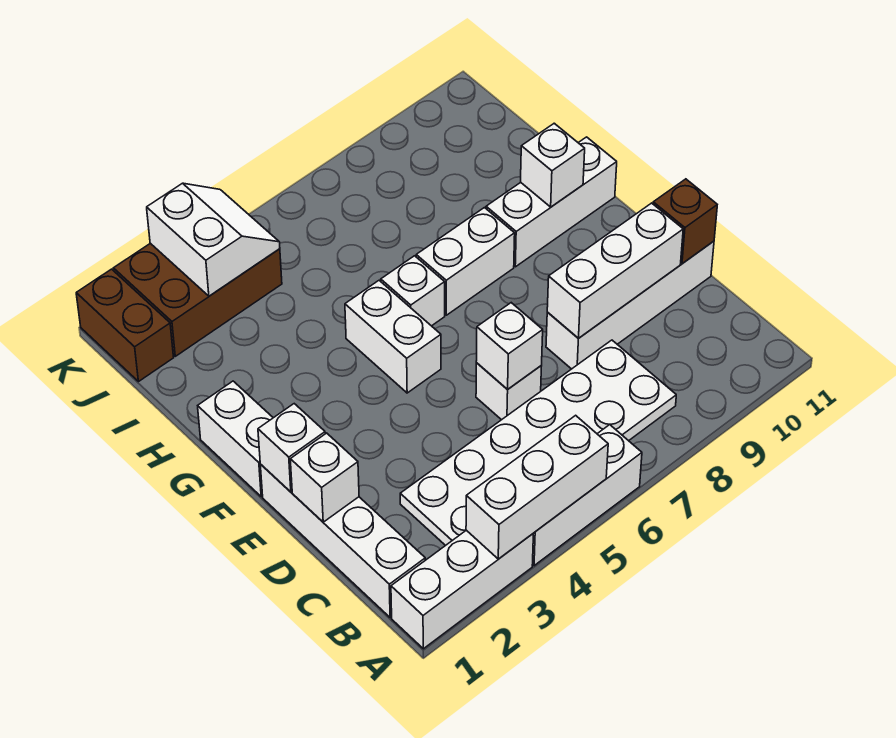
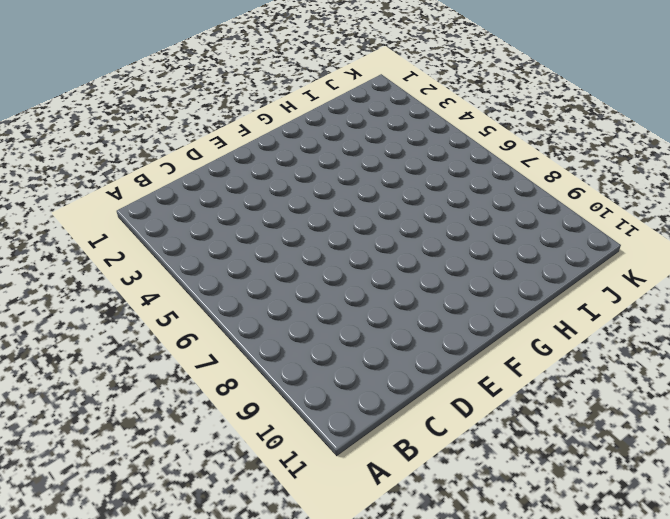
none -> white brick A1:A3 level 1
none -> white brick A4:A6 level 1
none -> white brick B1:E1 level 1

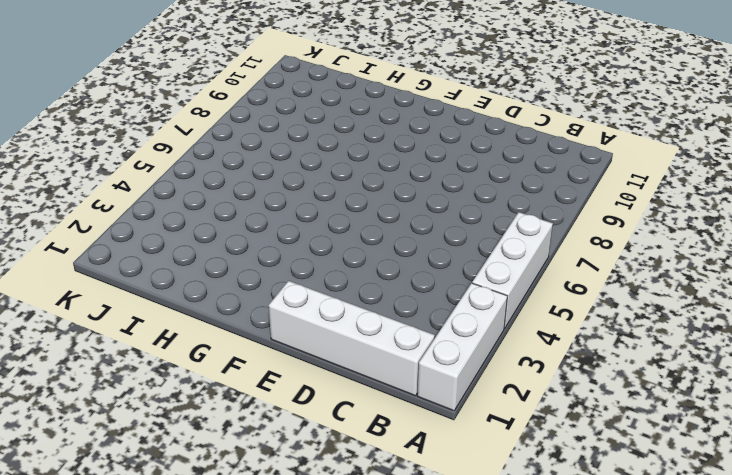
none -> white plate B3:C8 level 1
none -> white brick D6 level 1
none -> white brick D8:D11 level 1

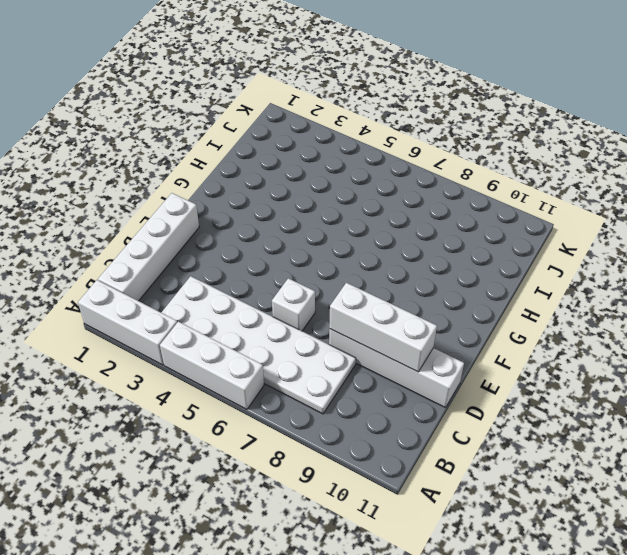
none -> white brick F1:G1 level 1
none -> white brick F5:G5 level 1
none -> white brick G6 level 1

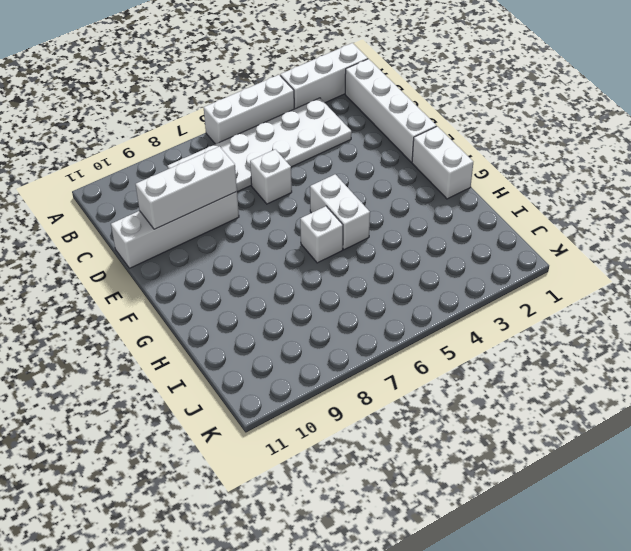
none -> white brick G7:G8 level 1
none -> white brick G9:G11 level 1
none -> brown brick J1:K1 level 1

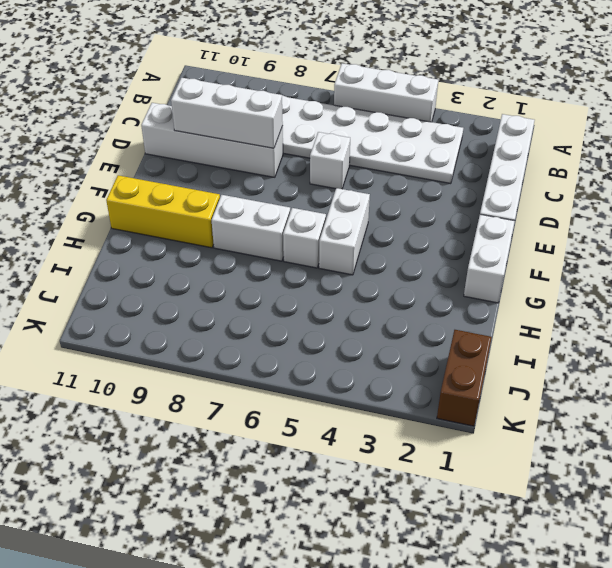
yellow brick G9:G11 level 1 -> white brick G9:G11 level 1
none -> white brick A1:A3 level 1
none -> brown brick J2:K4 level 1
none -> white brick A3:A5 level 2

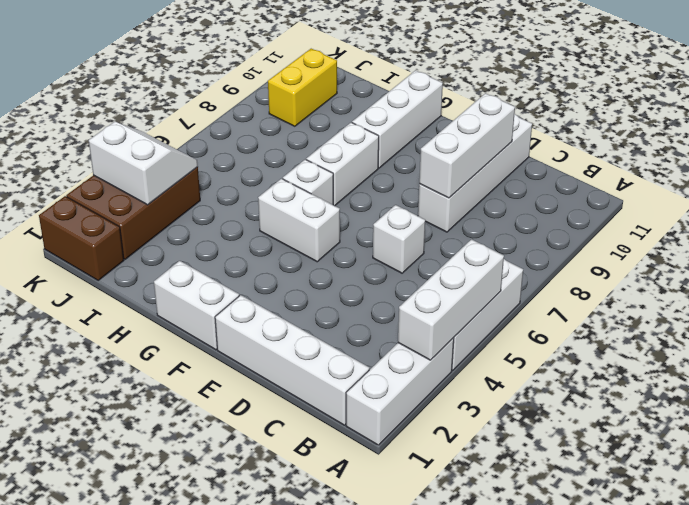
yellow brick J9:J10 level 1 -> none
none -> white plate B3:C8 level 1
none -> white brick D1 level 2
none -> white brick D6 level 2

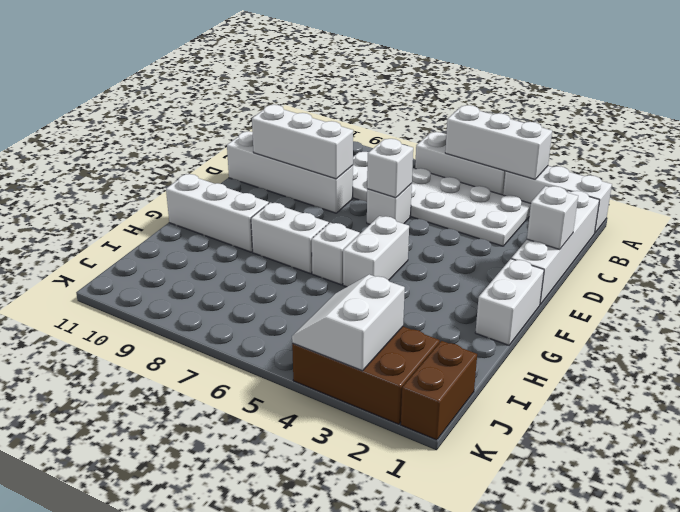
none -> brown brick D11 level 2
none -> white brick E1 level 2
none -> white brick G10 level 2

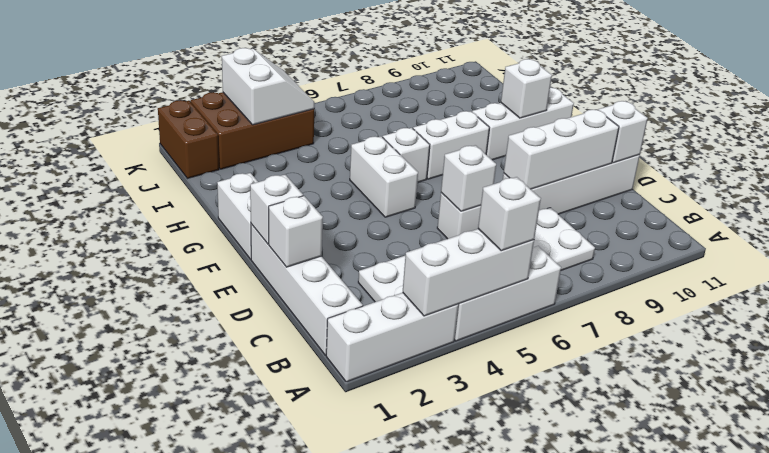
white brick A5 level 3 -> none
white brick D11 level 2 -> brown brick D11 level 2

